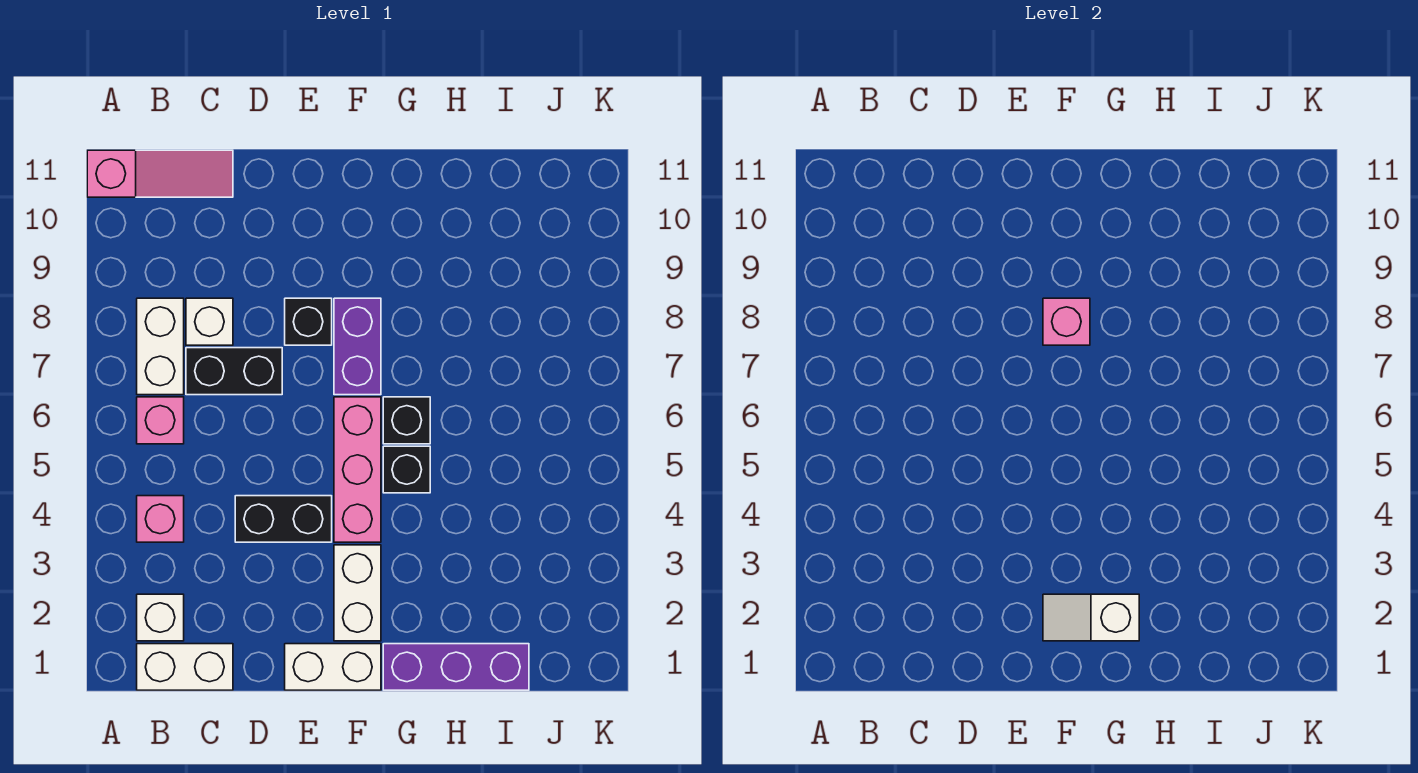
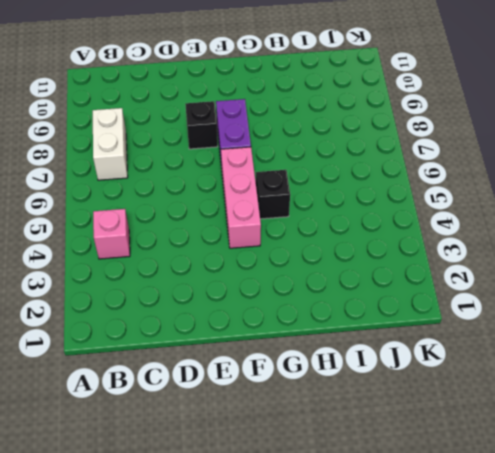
none -> pink slope A11:C11 level 1 top A
none -> white brick B1:C1 level 1
none -> white brick B2 level 1

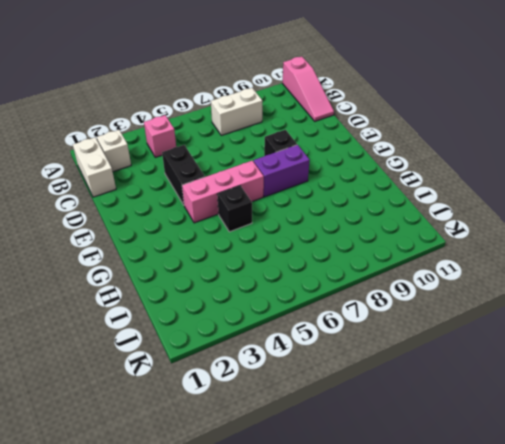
none -> pink brick B6 level 1
none -> black brick C7:D7 level 1
none -> white brick C8 level 1

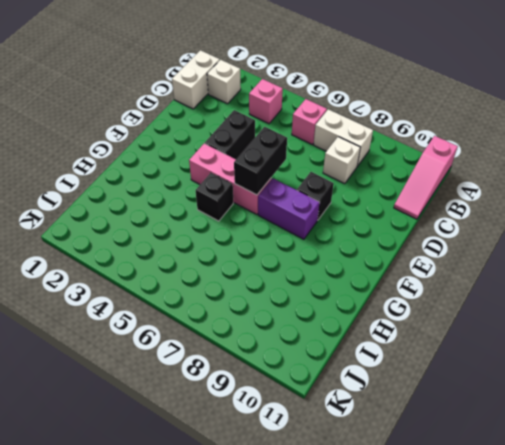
black brick E6:F6 level 2 -> black brick C7:D7 level 1
none -> white brick E1:F1 level 1
none -> white brick F2:F3 level 1
none -> purple brick G1:I1 level 1

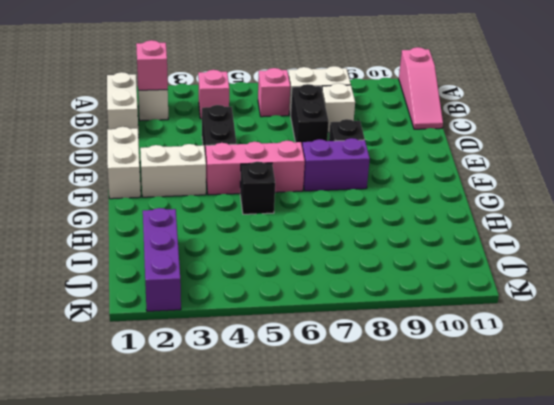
pink brick B2 level 2 -> pink brick F8 level 2
purple brick I2:K2 level 1 -> purple brick G1:I1 level 1
none -> black brick G6 level 1
none -> white slope F2:G2 level 2 top G

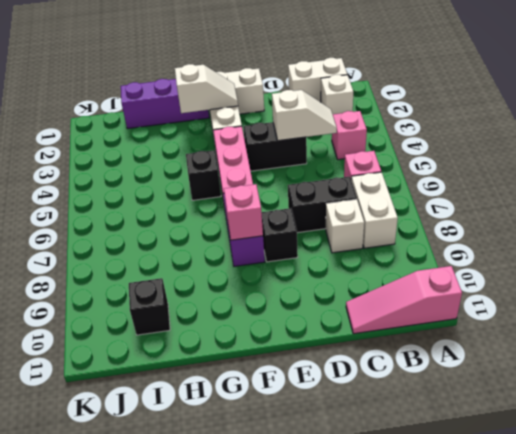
white slope C4:D4 level 2 top D -> none
black brick I10 level 1 -> black brick G6 level 1

